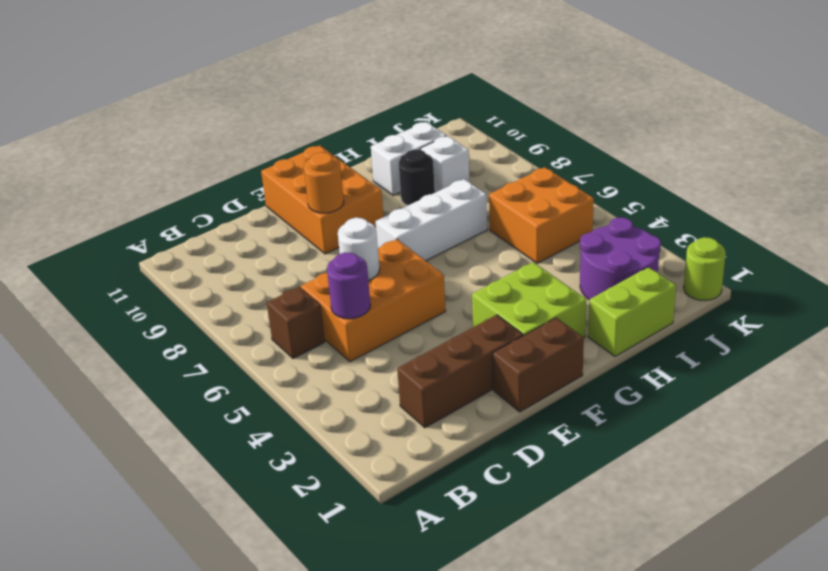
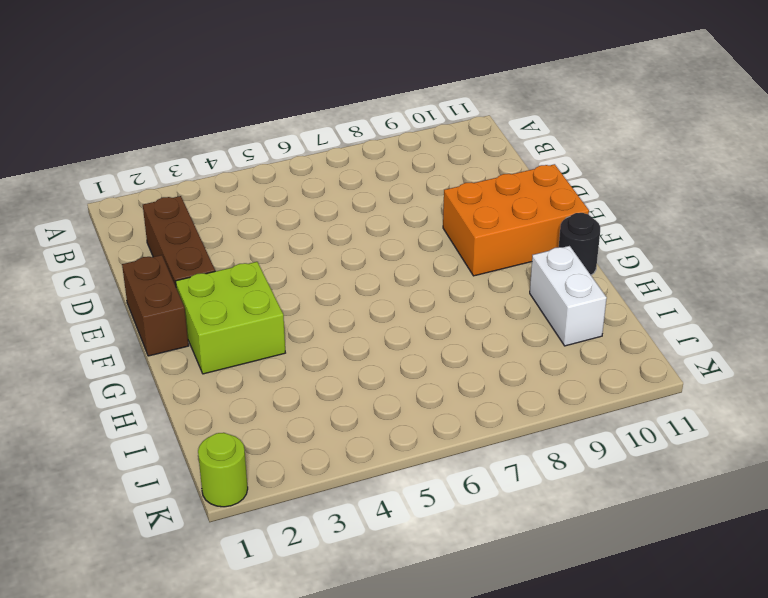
black round brick G11 level 1 -> black round brick H9 level 1
none -> brown brick B6 level 1
none -> orange brick C5:E6 level 1
none -> white brick F7:H7 level 1

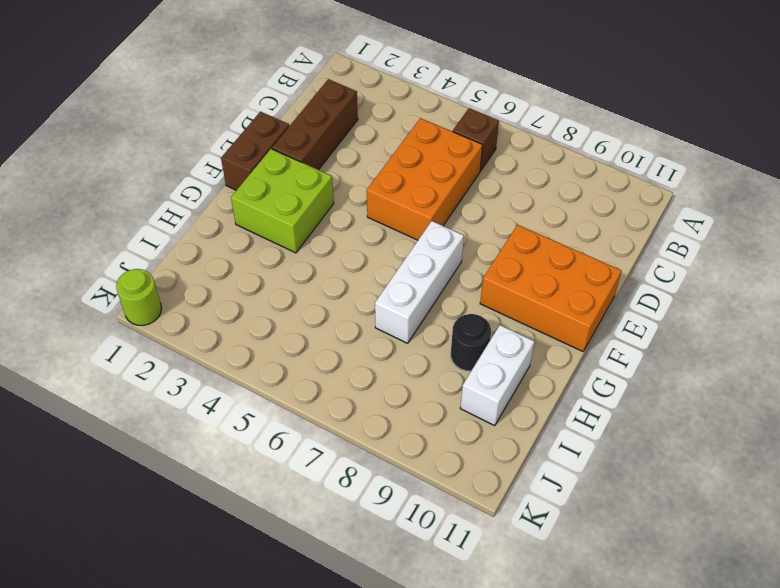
none -> lime brick H1:I1 level 1
none -> purple round brick I2:J3 level 1
none -> orange brick I5:J6 level 1

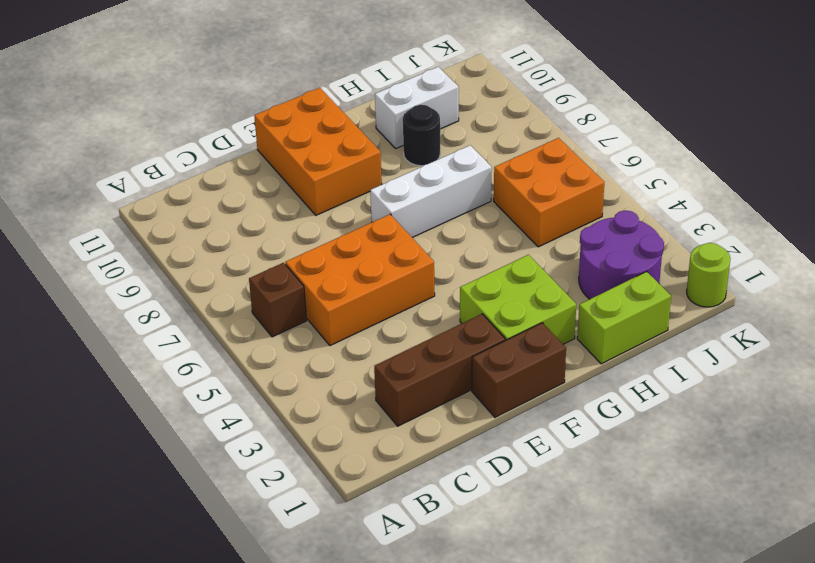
none -> white brick I9 level 1
none -> purple round brick C5 level 2
none -> white round brick D6 level 2

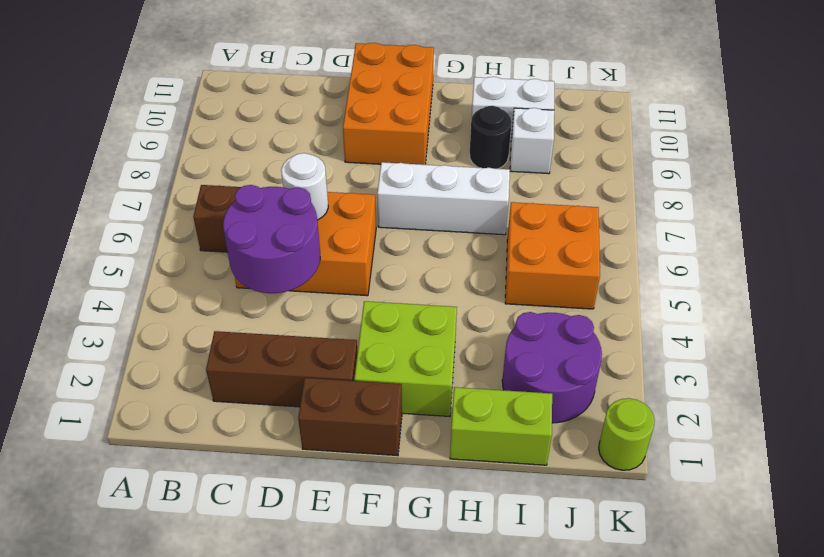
purple round brick C4:D5 level 2 -> purple round brick C5 level 2
none -> orange round brick E9 level 2

